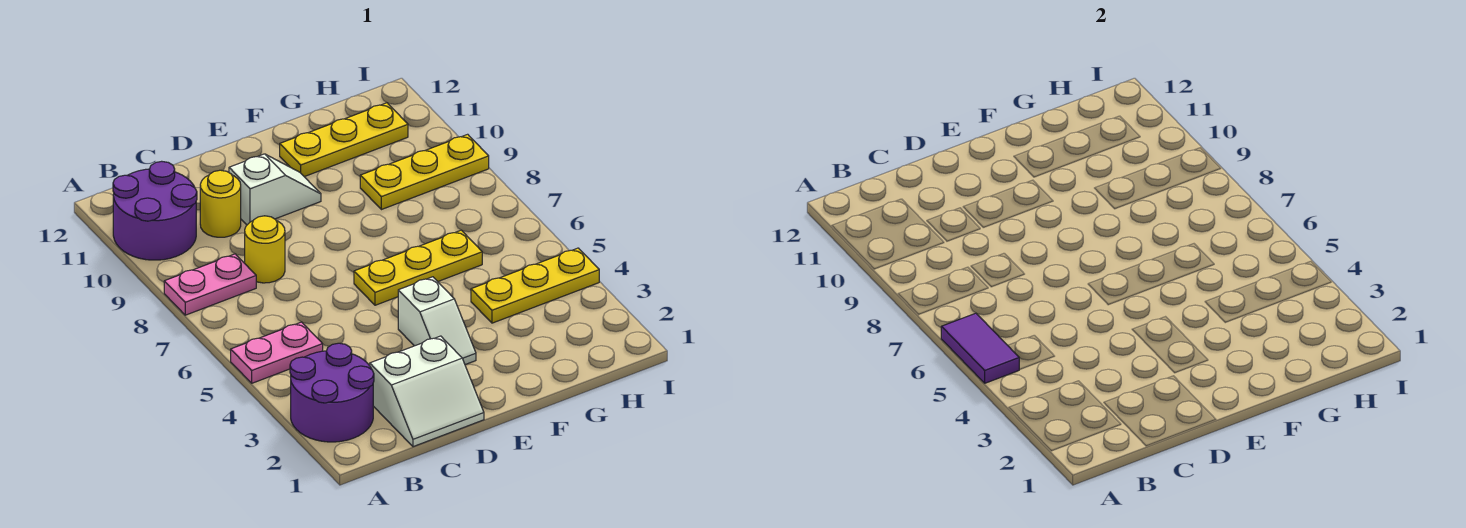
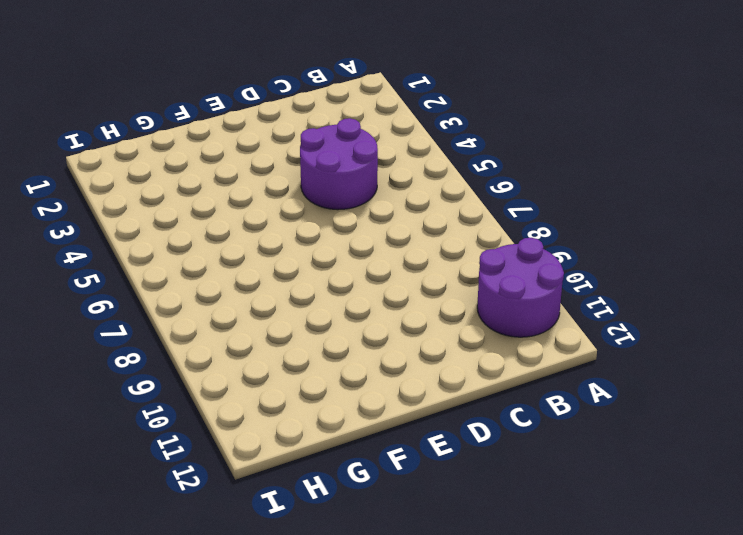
purple round brick C4:D5 level 1 -> purple round brick A2:B3 level 1
none -> pink plate A5:B5 level 1
none -> pink plate A8:B8 level 1
none -> white slope C1:D2 level 1 top 2

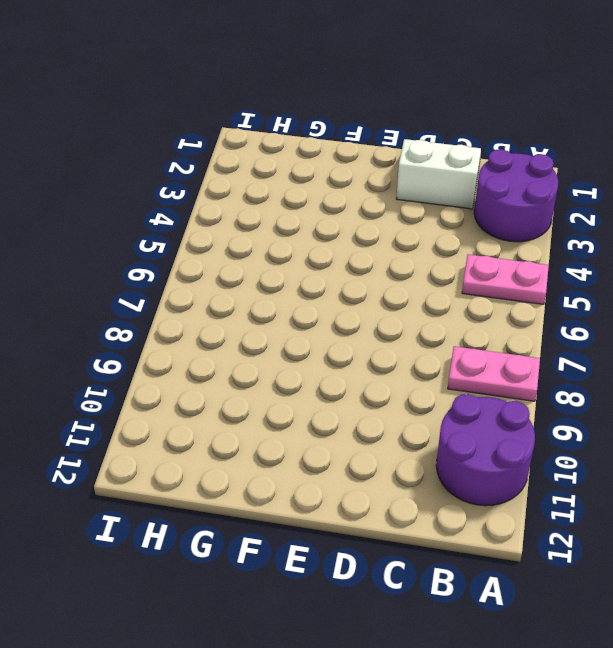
none -> yellow round brick C8 level 1
none -> yellow round brick C10 level 1
none -> white slope D10:E10 level 1 top D

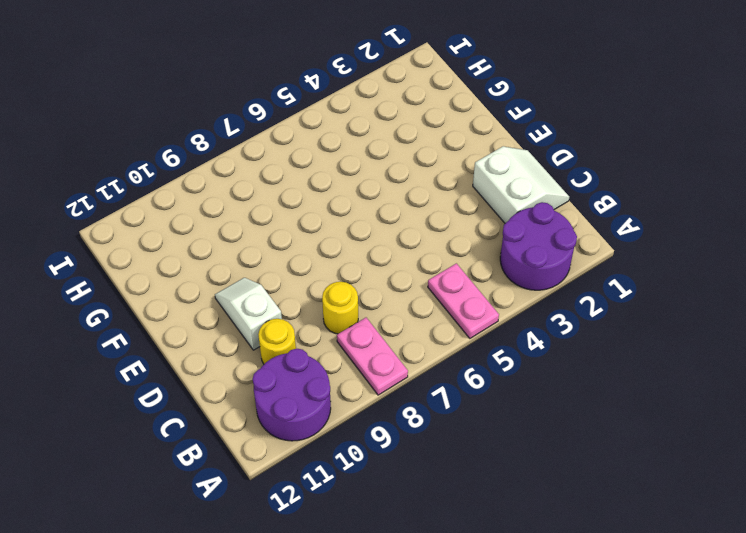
none -> white slope E3:E4 level 1 top 4
none -> yellow plate E6:G6 level 1
none -> yellow plate F11:H11 level 1

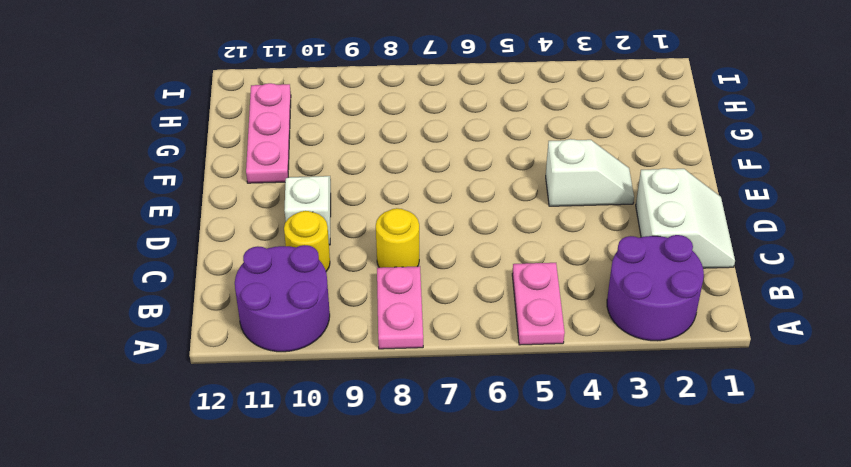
pink plate F11:H11 level 1 -> yellow plate F11:H11 level 1
none -> yellow plate E6:G6 level 1
none -> yellow plate G4:I4 level 1
none -> yellow plate G9:I9 level 1

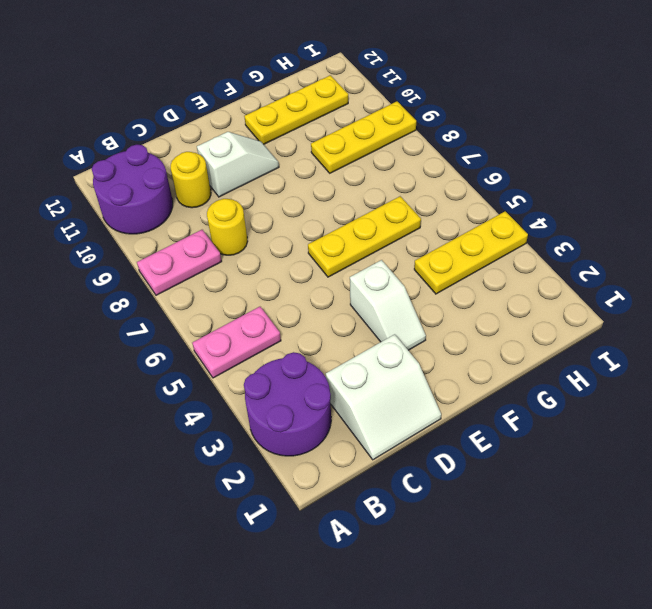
none -> purple tile A5:A6 level 2

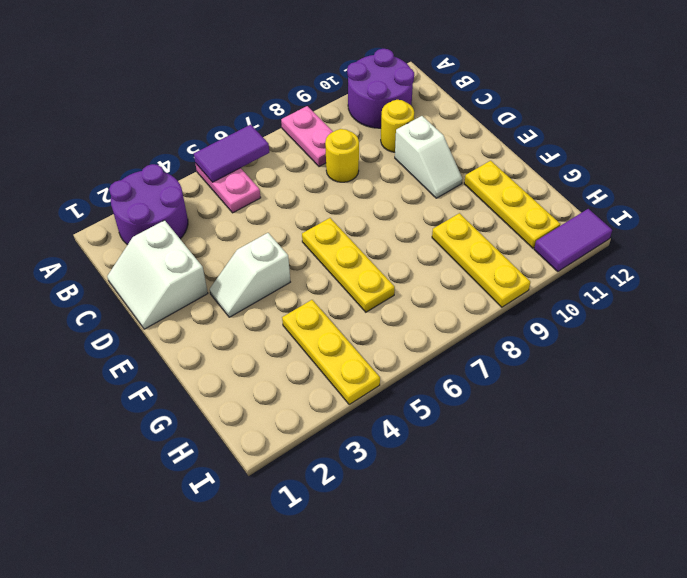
purple tile I11:I12 level 1 -> none

